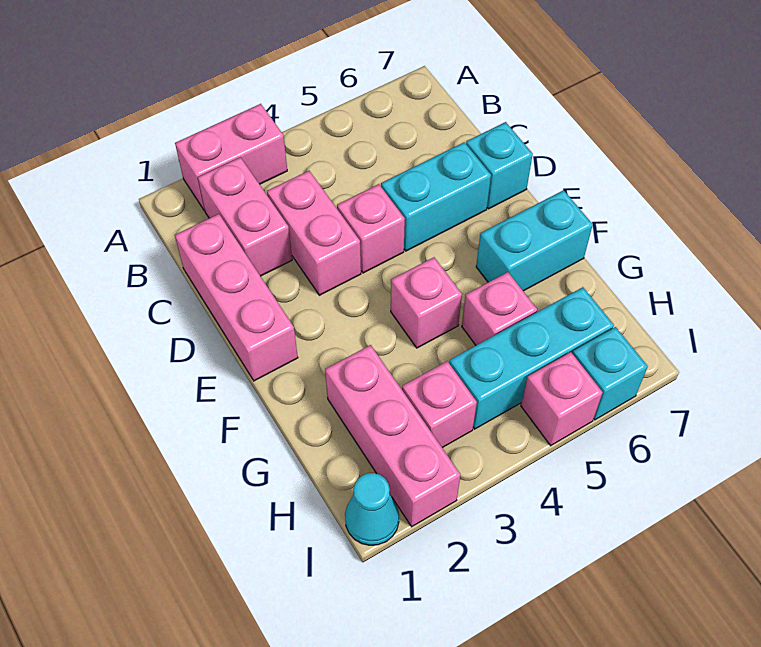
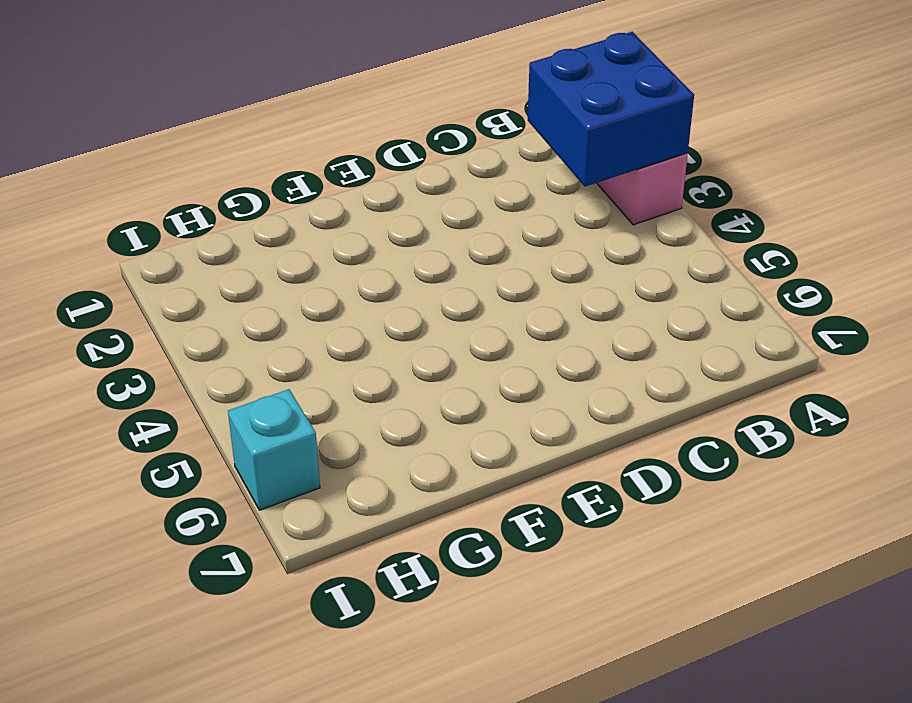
blue brick A2:B3 level 2 -> none
none -> pink brick B2:C2 level 1
none -> pink brick C1:E1 level 1
none -> pink brick C3:D3 level 1

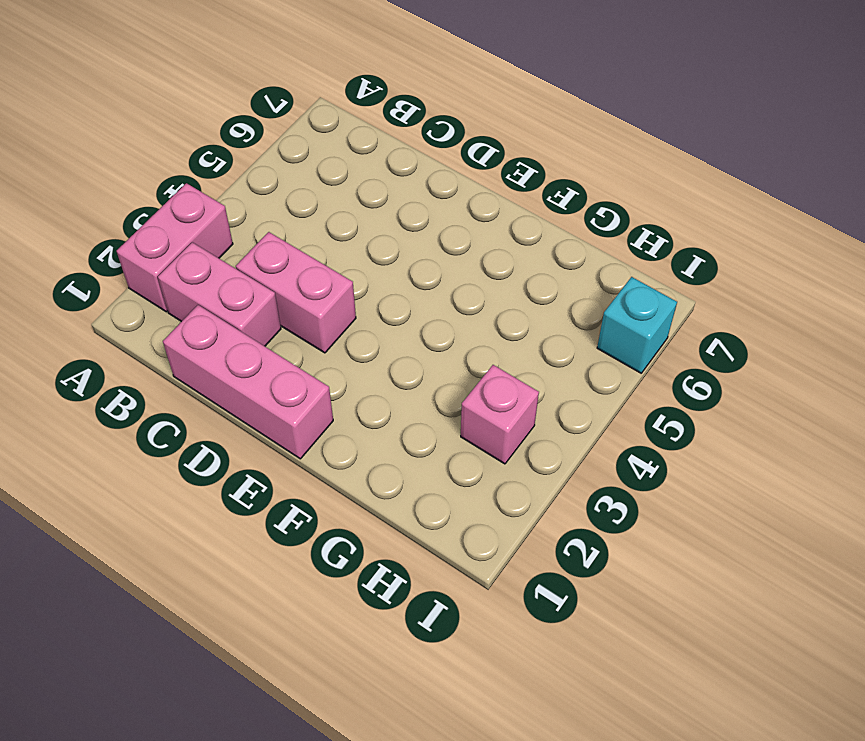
none -> pink brick D4 level 1
none -> cyan brick D5:D6 level 1
none -> cyan brick D7 level 1

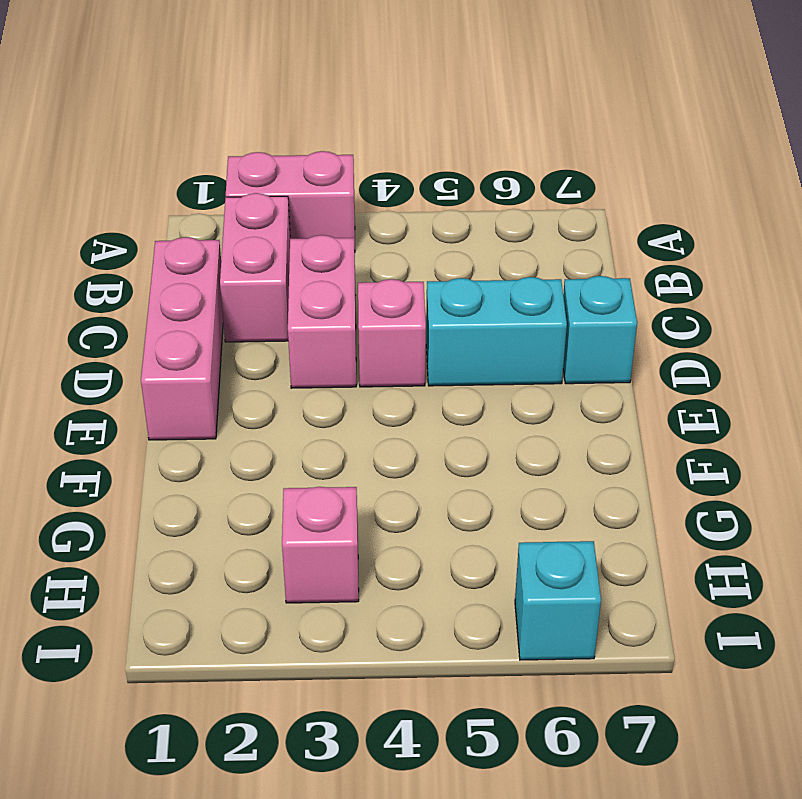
none -> pink brick F4 level 1
none -> cyan brick F6:F7 level 1
none -> pink brick G2:I2 level 1

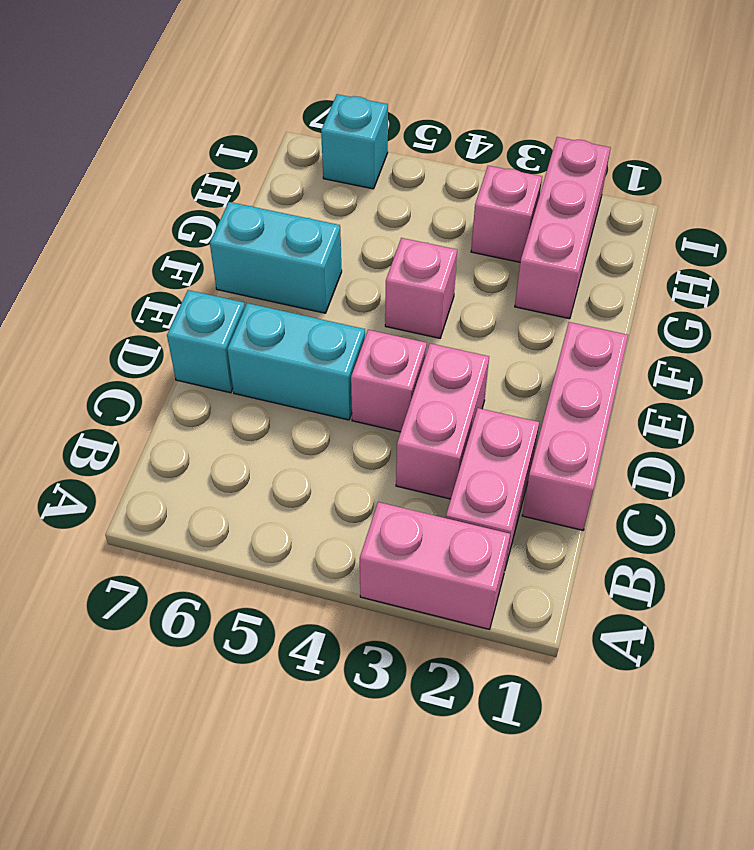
none -> pink brick G5 level 1
none -> cyan brick H4:H6 level 1
none -> cyan cone I1 level 1

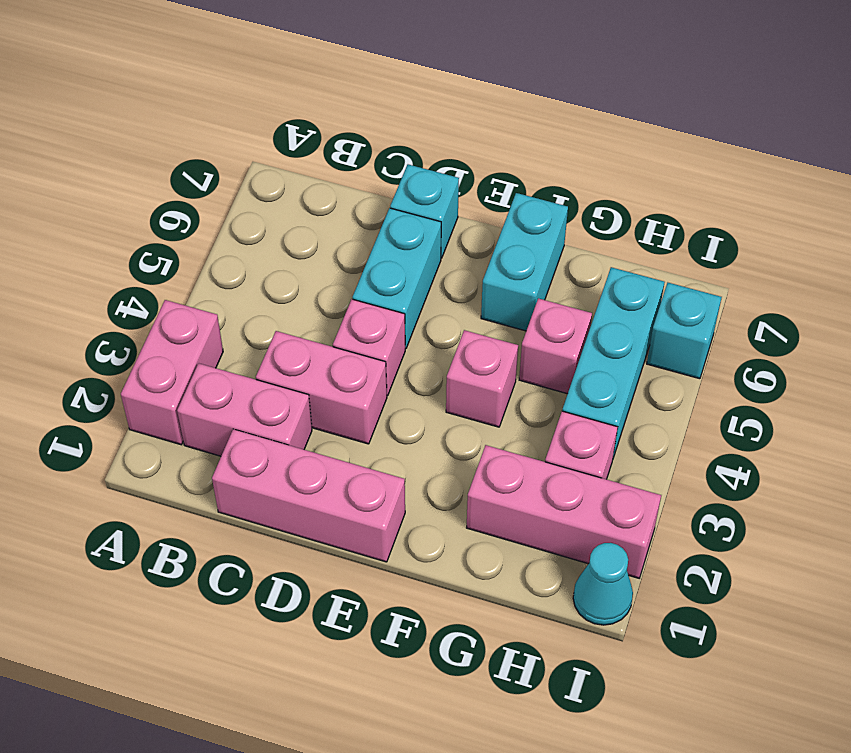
none -> pink brick I5 level 1

